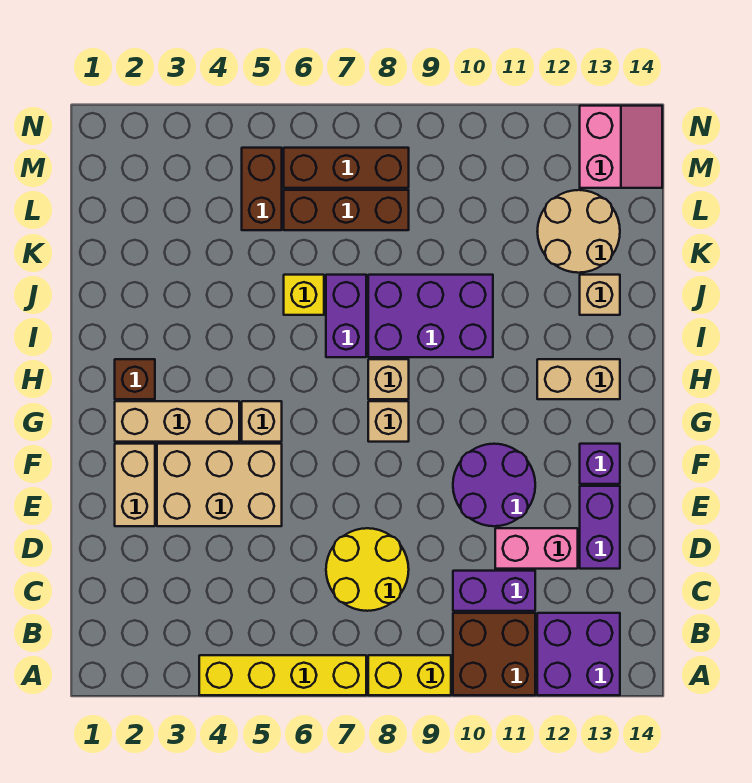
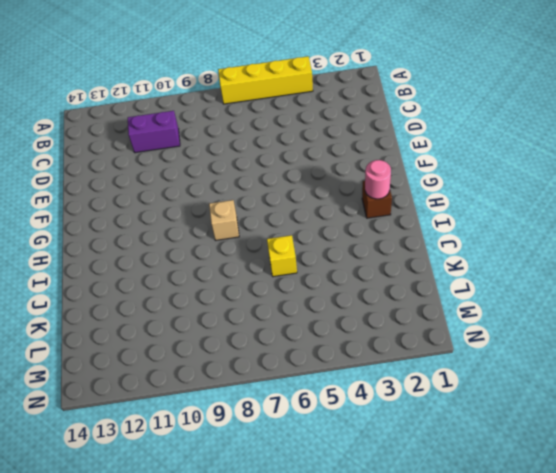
pink round brick H2 level 2 -> none
none -> yellow brick A8:A9 level 1
none -> brown brick A10:B11 level 1
none -> purple brick A12:B13 level 1

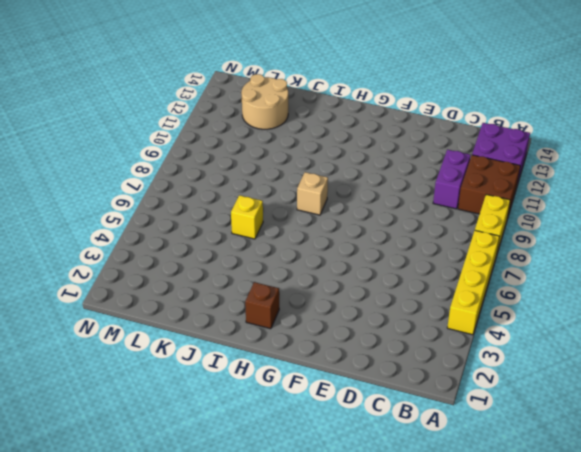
none -> yellow round brick C7:D8 level 1
none -> pink brick D11:D12 level 1
none -> purple brick D13:E13 level 1

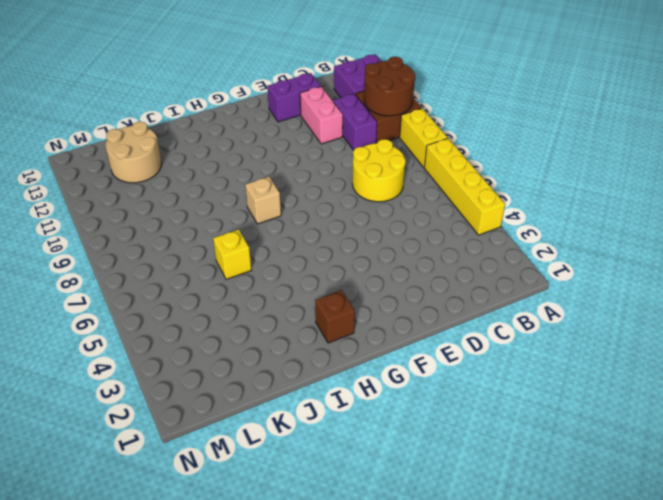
brown round brick A10:B11 level 2 -> none
none -> tan brick E2:F2 level 1
none -> tan brick E3:F5 level 1
none -> purple round brick E10:F11 level 1

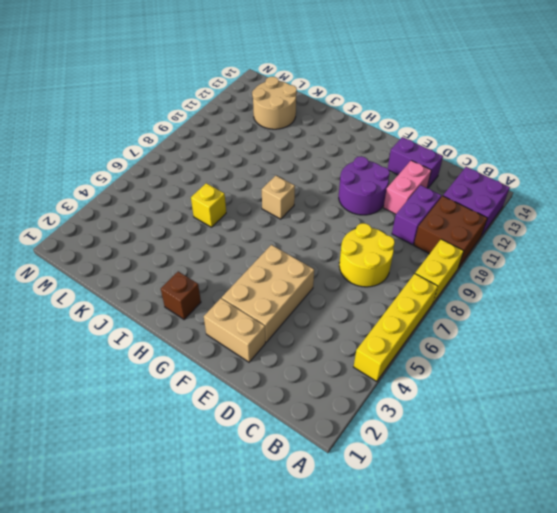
none -> purple brick F13 level 1
none -> tan brick G2:G4 level 1
none -> tan brick G5 level 1

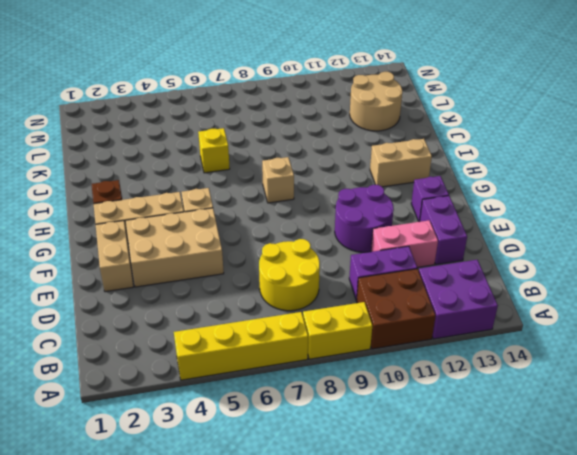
none -> tan brick G8 level 1
none -> purple brick I7:J7 level 1
none -> purple brick I8:J10 level 1

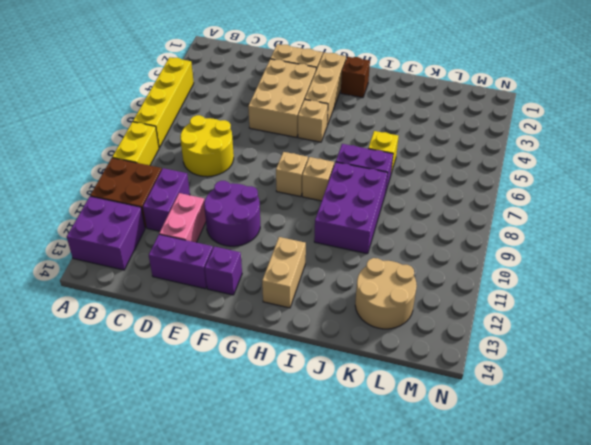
none -> tan brick J13 level 1
none -> brown brick L5:M5 level 1
none -> brown brick L6:L8 level 1

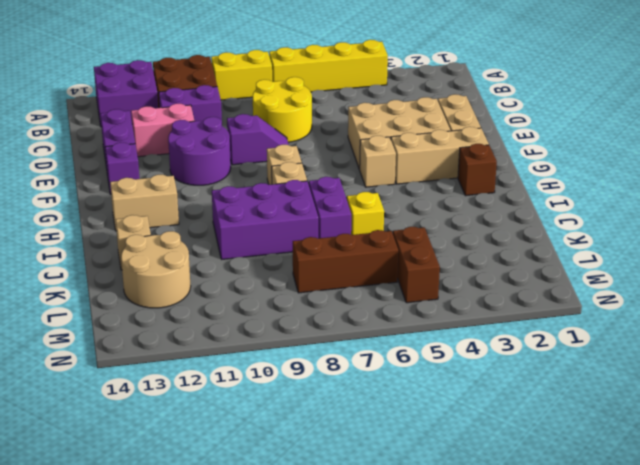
purple slope E8:E9 level 1 top 9 -> none
none -> brown brick M6:M8 level 1
none -> pink slope M13:N14 level 1 top 13

